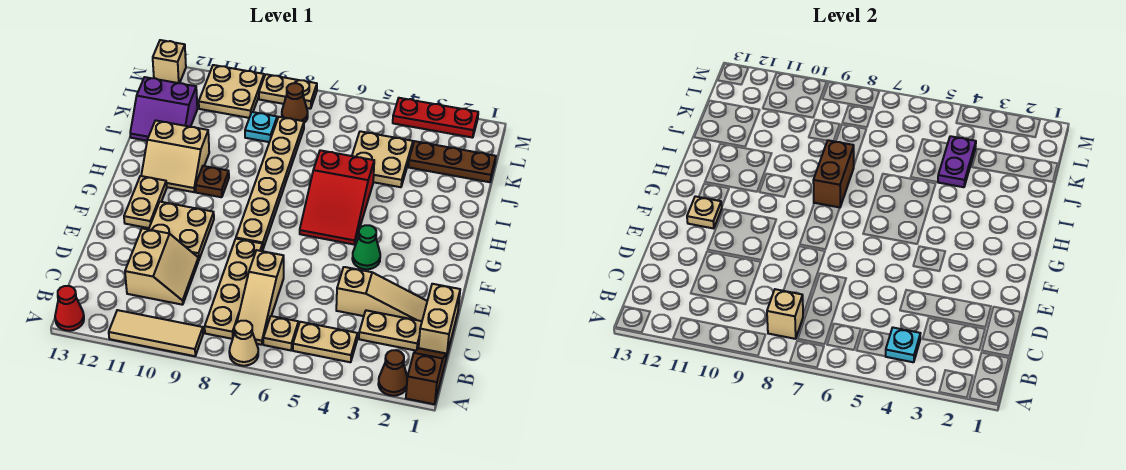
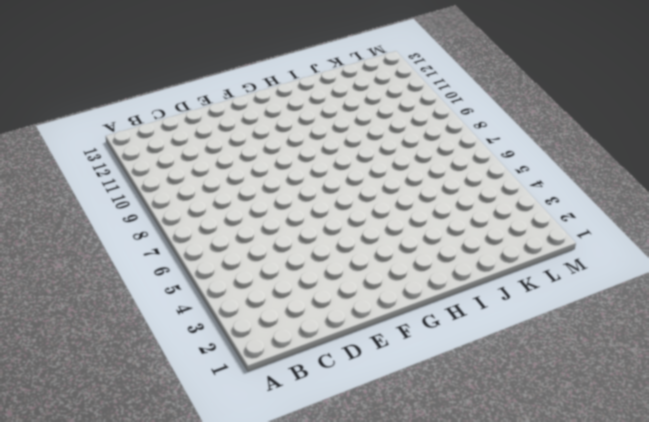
none -> brown slope A1:B1 level 1 top A
none -> brown cone A2 level 1
none -> tan cone A7 level 1
none -> tan tile A9:A11 level 1

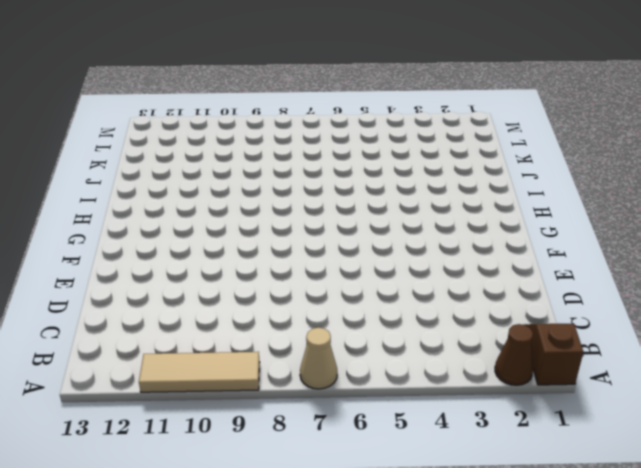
none -> red cone A13 level 1
none -> tan plate B4:B5 level 1
none -> tan plate B6 level 1
none -> tan slope B7:D7 level 1 top D

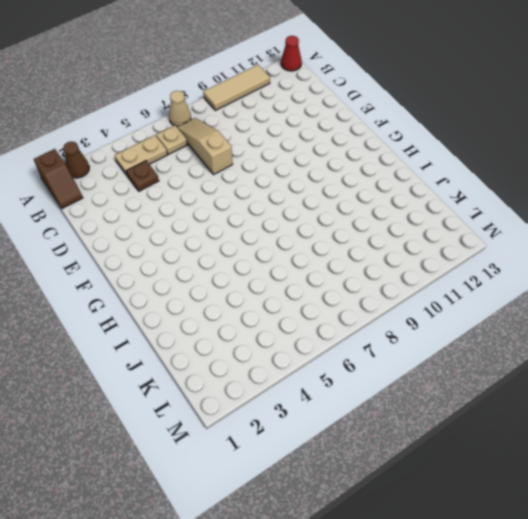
brown plate C4 level 1 -> brown plate H10 level 1
none -> tan plate B8:E8 level 1
none -> tan brick C1:D1 level 1
none -> tan plate C2:C3 level 1
none -> tan slope C10:D11 level 1 top 11

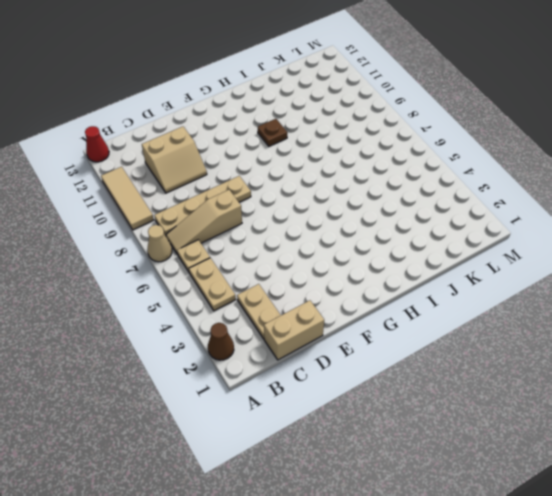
none -> brown slope A1:B1 level 1 top A
none -> tan slope D2:D4 level 1 top 4
none -> tan plate E10:F11 level 1
none -> green cone F4 level 1

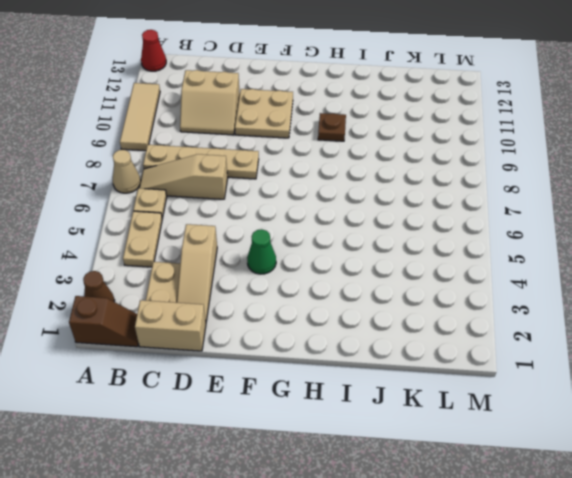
none -> tan plate F8:K8 level 1
none -> tan plate F12:G12 level 1
none -> red slope G5:I6 level 1 top I
none -> tan slope H11:I12 level 1 top I

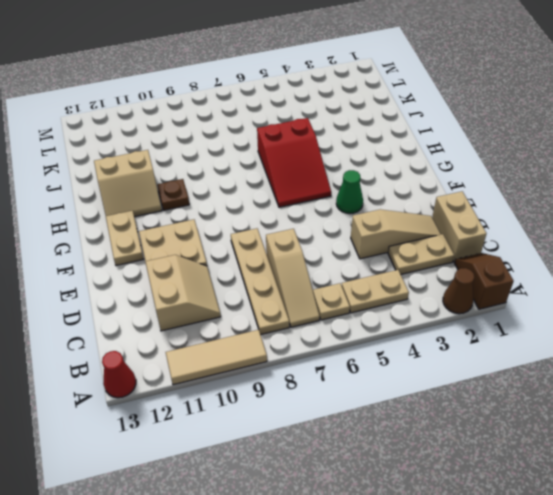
none -> tan cone A7 level 1
none -> tan plate F8:K8 level 1
none -> tan plate J4:K5 level 1
none -> purple slope J12:K13 level 1 top K

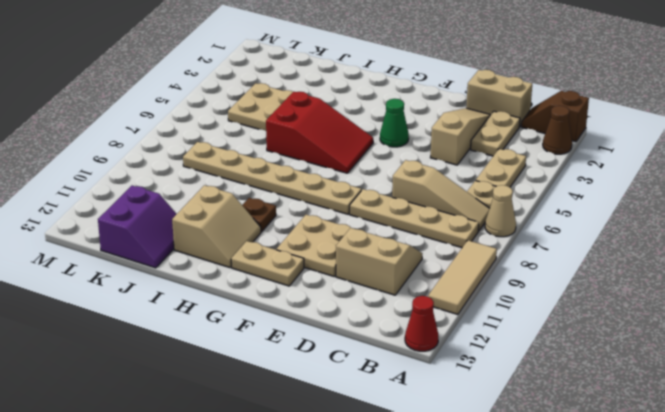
none -> brown plate K1:K3 level 1
none -> cyan plate K9 level 1
none -> brown cone L8 level 1
none -> tan plate L10:M11 level 1

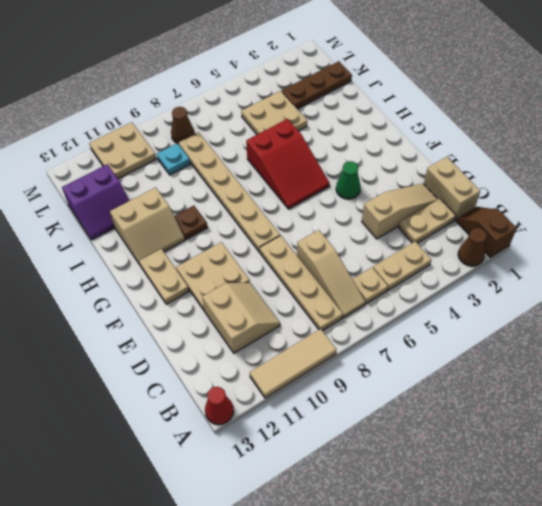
none -> tan cone A7 level 1
none -> red plate M2:M4 level 1
none -> tan plate M8:M9 level 1
none -> tan brick M13 level 1

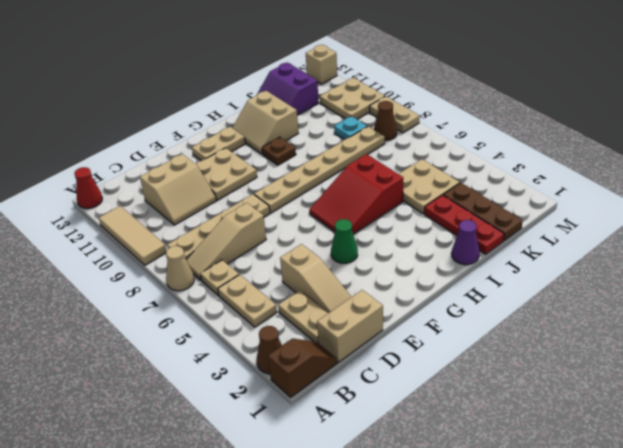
purple cone I1 level 1 -> none
red plate J1:J3 level 1 -> red plate M2:M4 level 1
none -> cyan plate B4 level 2
none -> tan brick B8 level 2
none -> tan plate F12 level 2
none -> brown brick H8:I8 level 2

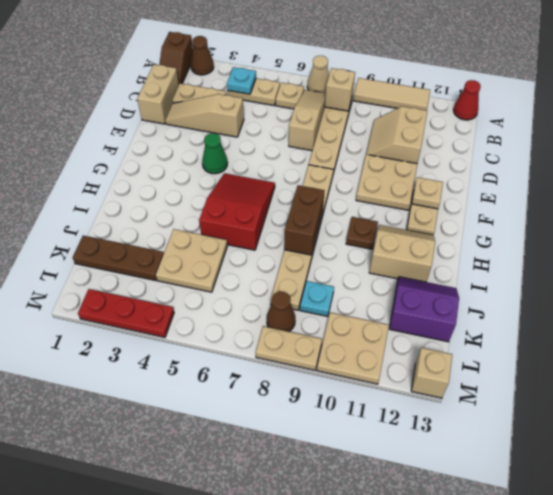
none -> purple plate J4:K4 level 2

